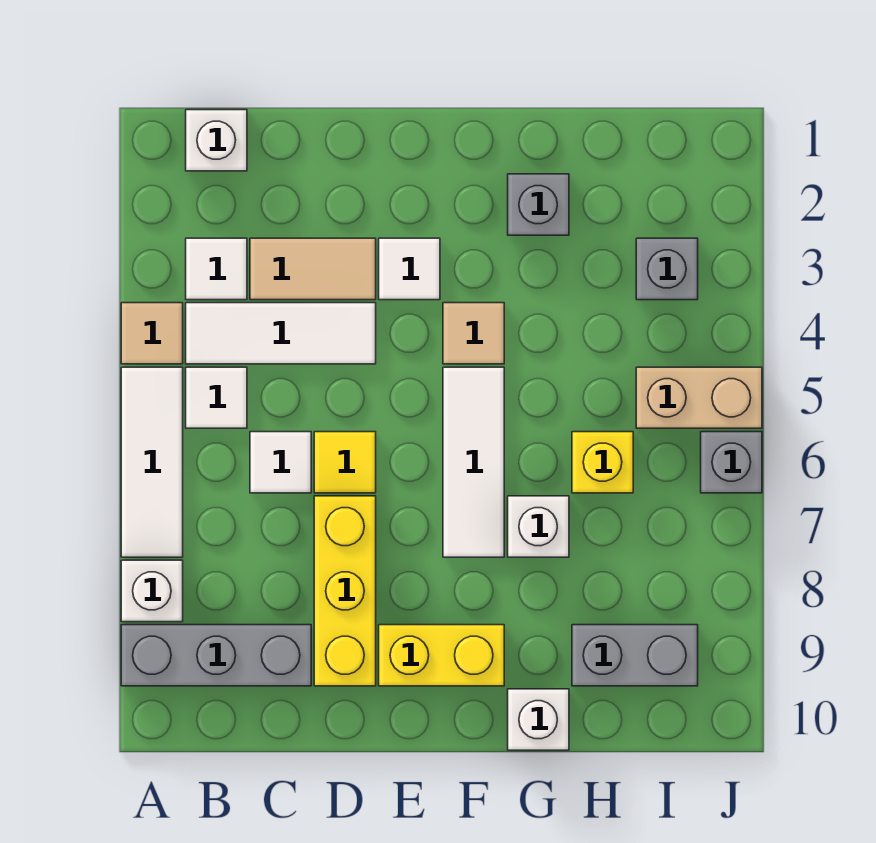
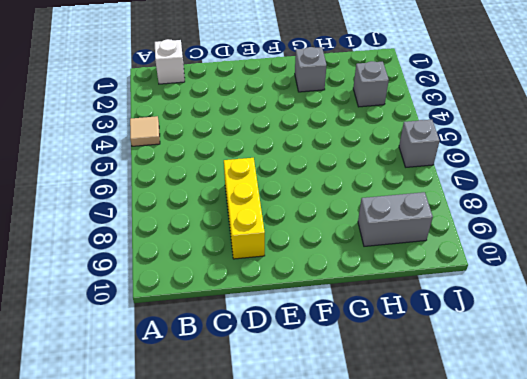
none -> white tile A5:A7 level 1
none -> white brick A8 level 1
none -> grey brick A9:C9 level 1

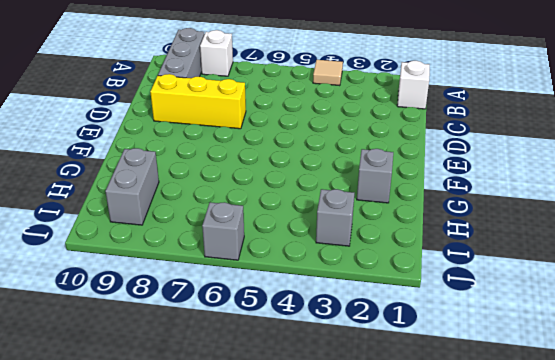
none -> white tile A5:A7 level 1
none -> white tile B3 level 1
none -> white tile B4:D4 level 1

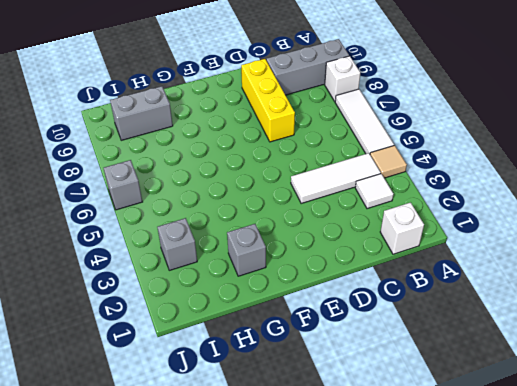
none -> white tile B5 level 1
none -> tan tile C3:D3 level 1
none -> white tile C6 level 1

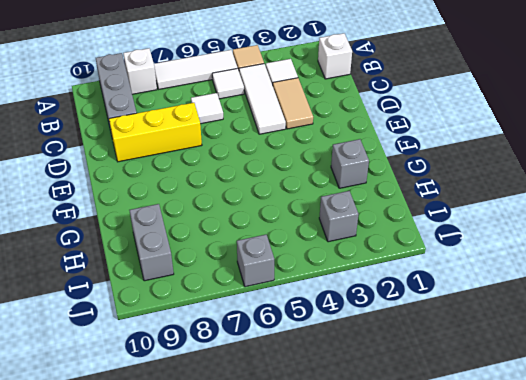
none -> yellow tile D6 level 1
none -> white tile E3 level 1
none -> yellow brick E9:F9 level 1

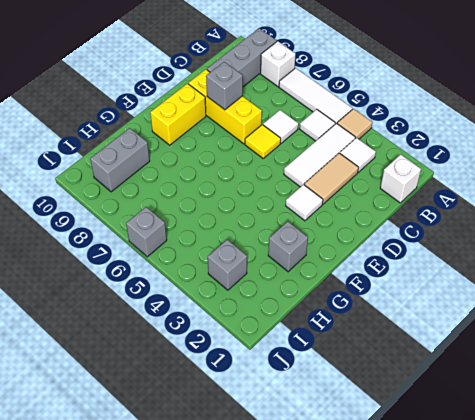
grey brick D8 level 2 -> none
none -> tan tile F4 level 1
none -> white tile F5:F7 level 1
none -> white brick G7 level 1

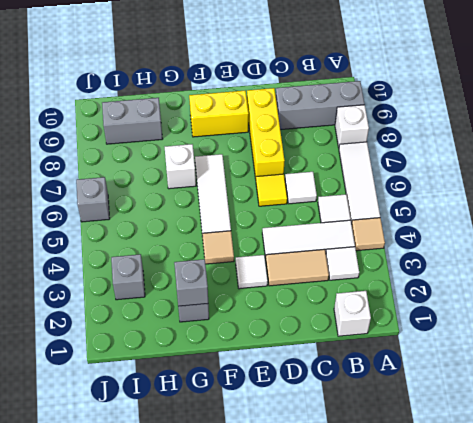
grey brick G2 level 2 -> none
none -> white brick G10 level 1
none -> yellow brick H6 level 1
none -> tan brick I5:J5 level 1

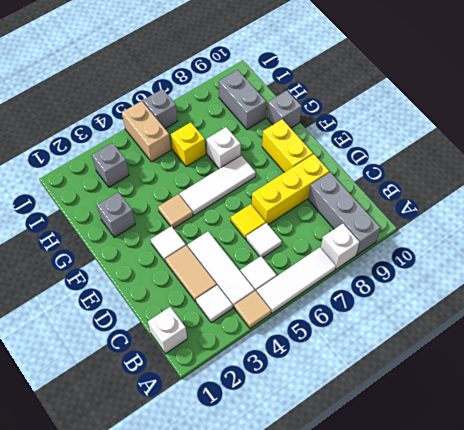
grey brick G10 level 1 -> white brick G10 level 1

